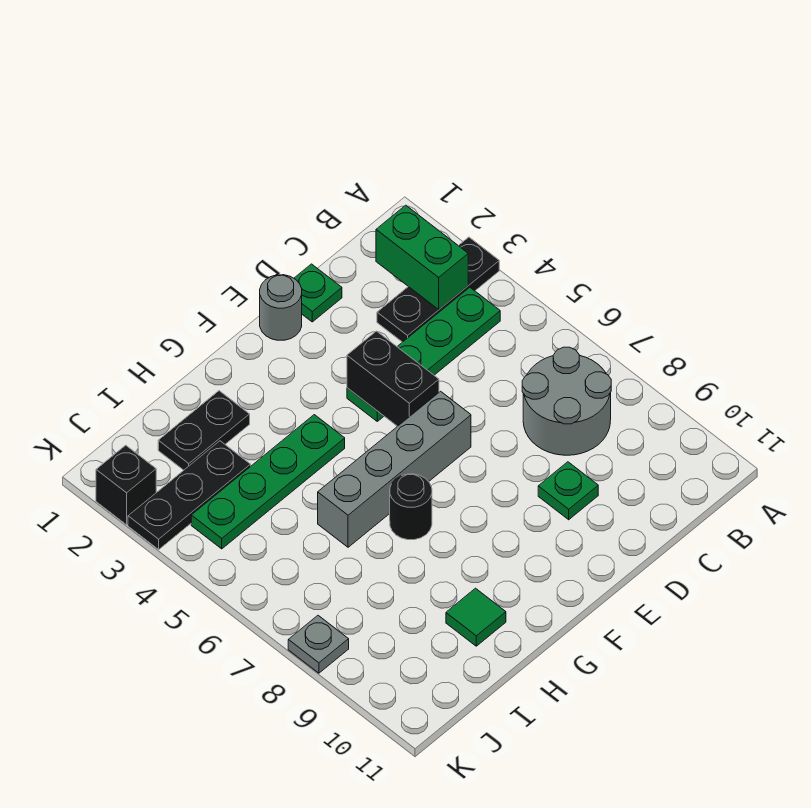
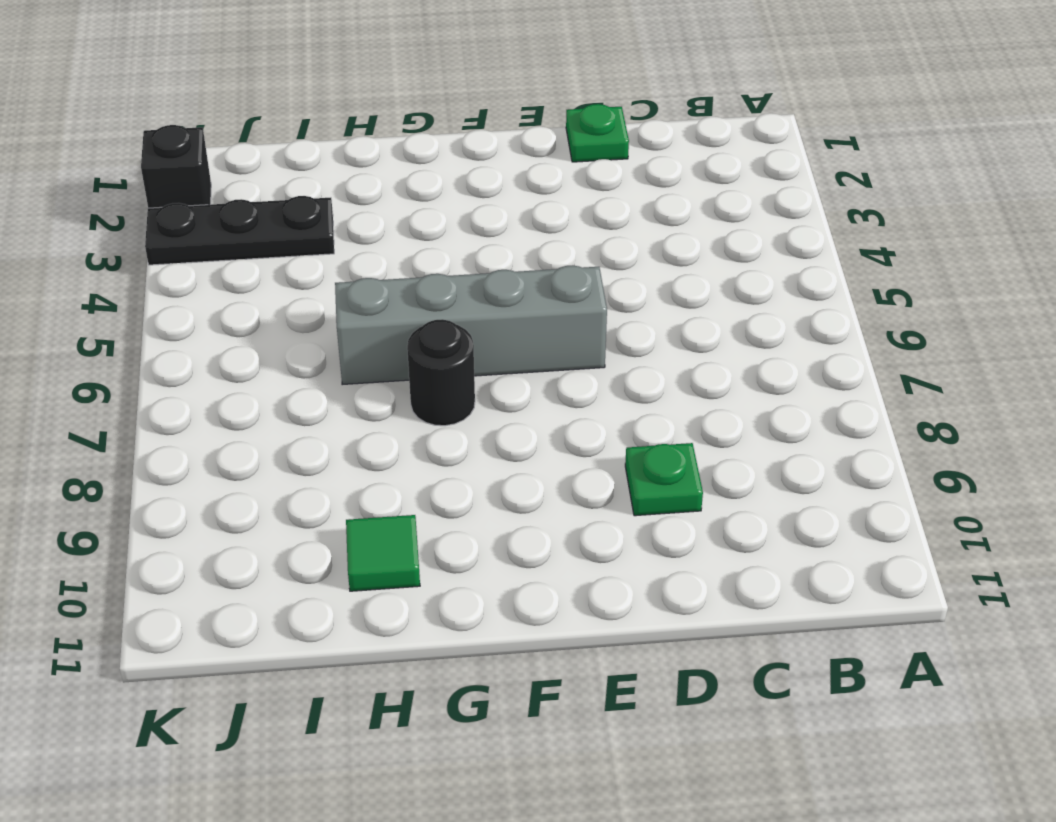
none -> black plate A3:C3 level 1
none -> green plate B4:E4 level 1
none -> grey round brick B7:C8 level 1

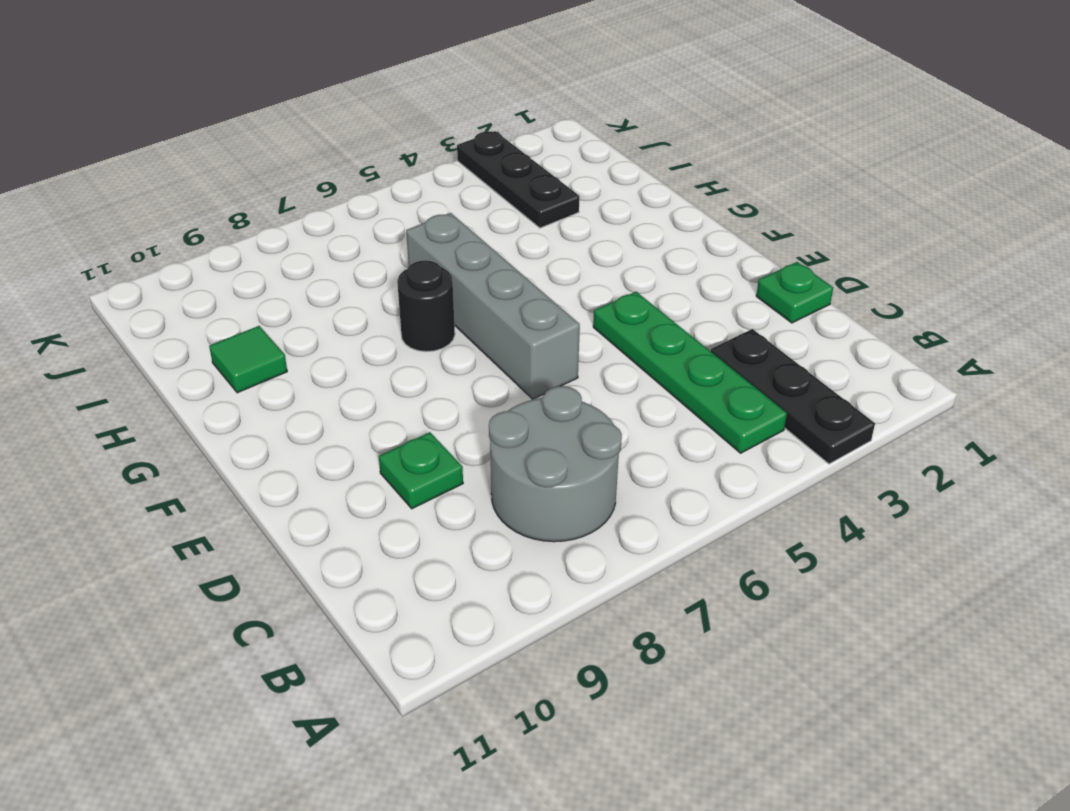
none -> grey round brick E1 level 1
none -> green plate G4:J4 level 1
none -> black plate H2:I2 level 1

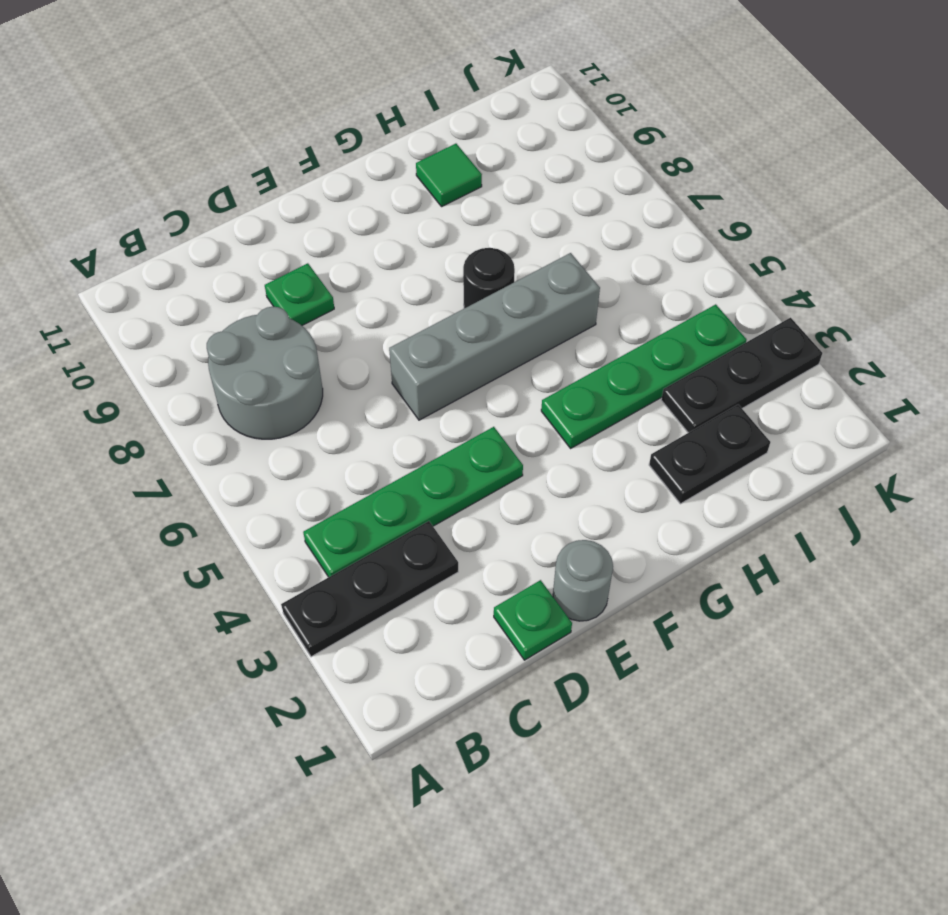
none -> black brick K2 level 1
none -> grey plate K8 level 1
none -> green brick B2:B3 level 2

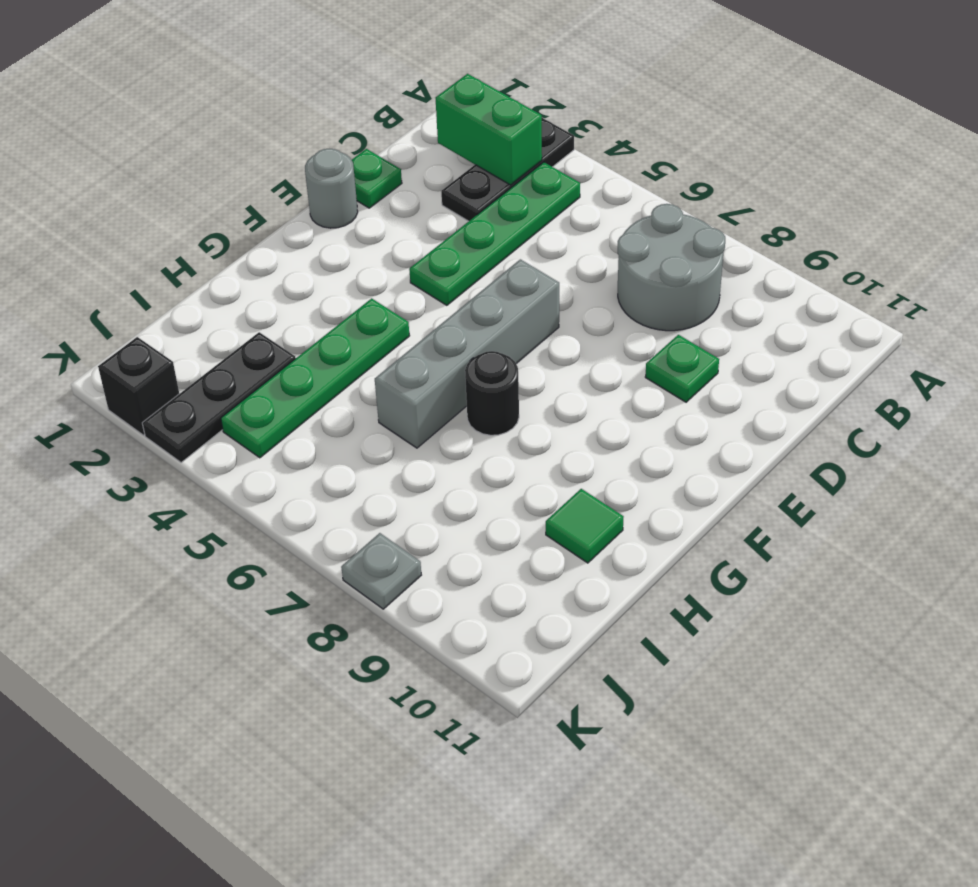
none -> black plate H2:I2 level 1
none -> black brick E4:E5 level 2

